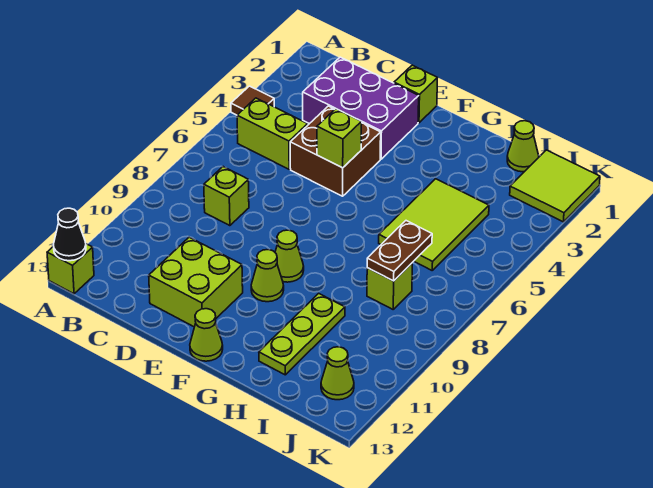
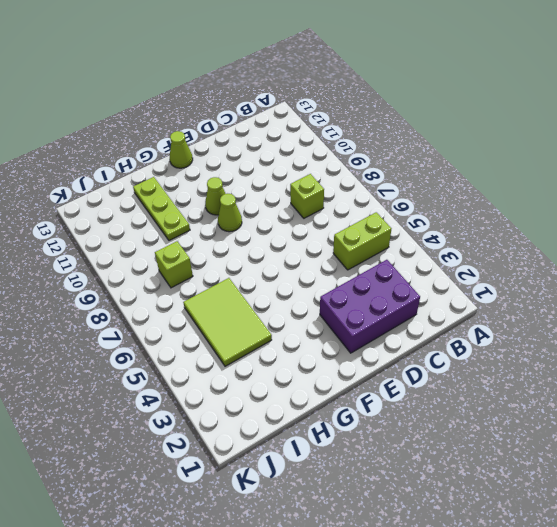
none -> brown tile A4 level 1
none -> lime brick A13 level 1
none -> brown brick D4:E5 level 1

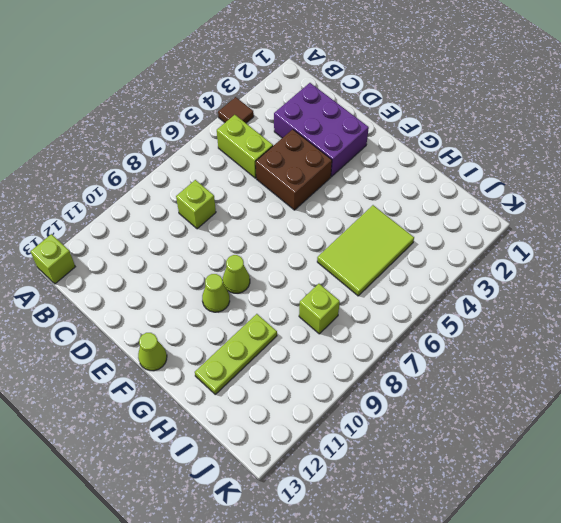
none -> lime brick D11:E12 level 1
none -> lime brick E1 level 1
none -> lime cone I1 level 1

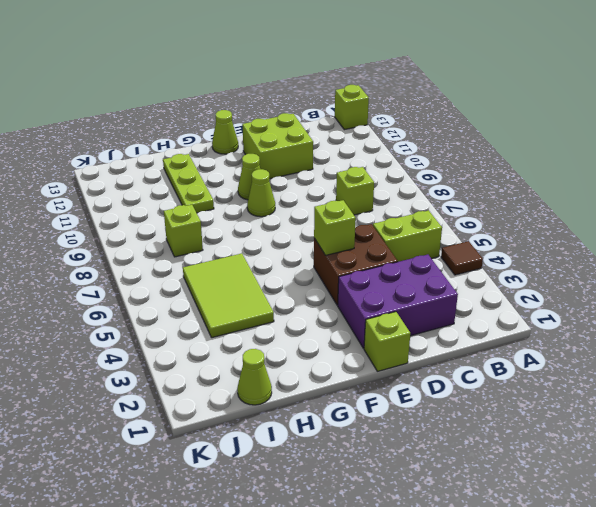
none -> lime tile J1:K2 level 1
none -> lime cone J12 level 1
none -> black cone A13 level 2

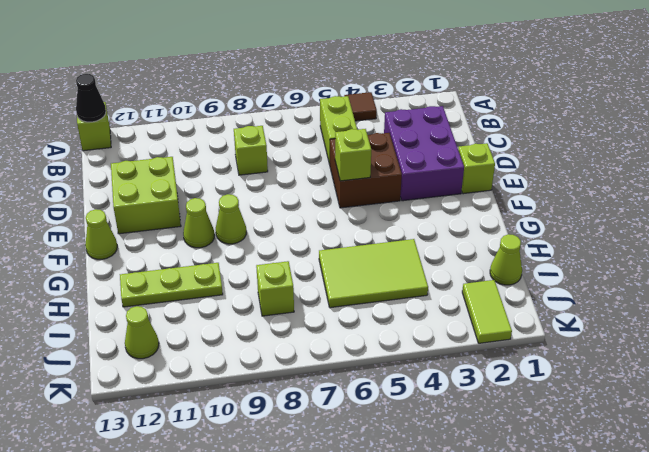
lime tile J2:K2 level 1 -> lime tile J1:K2 level 1
none -> brown plate I7:I8 level 2

